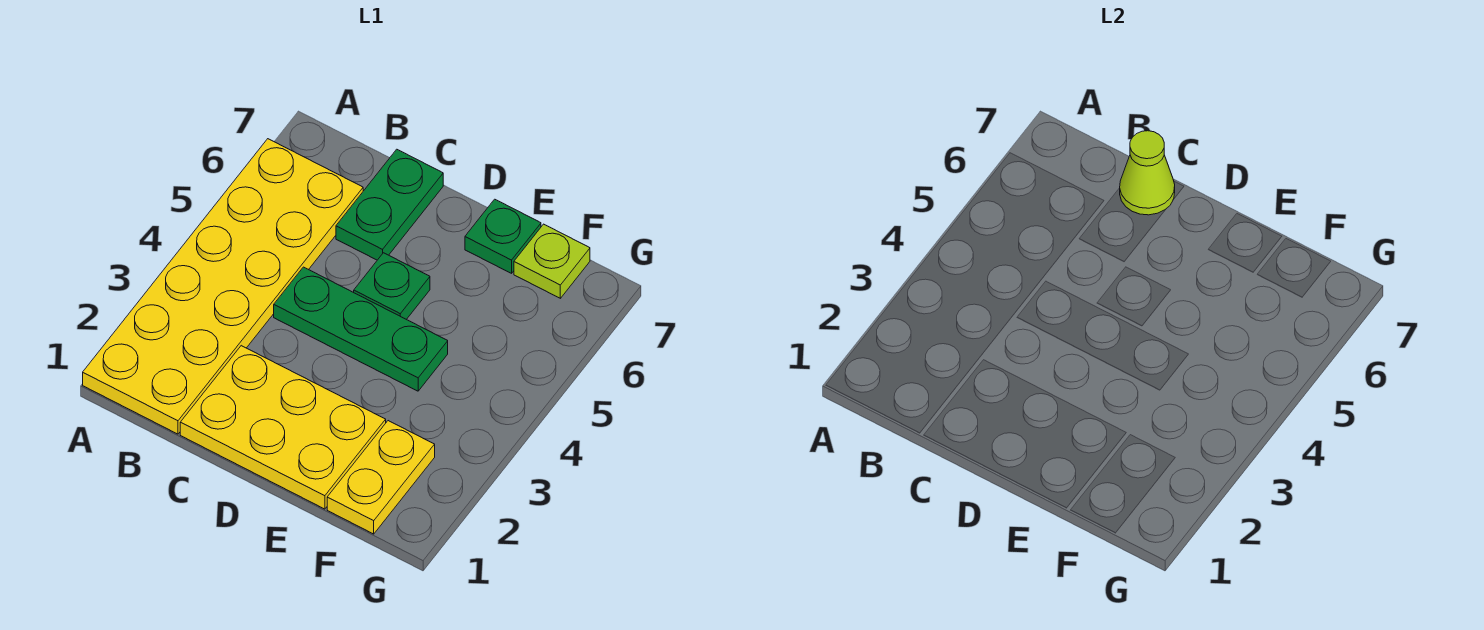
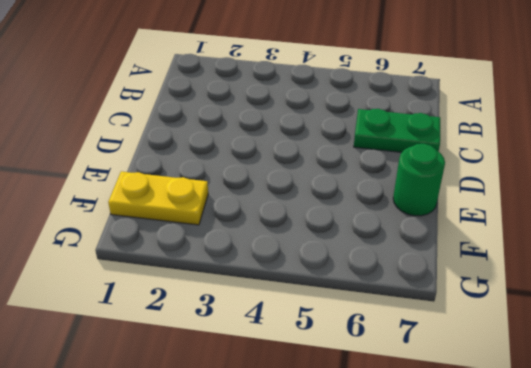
green round brick E7 level 1 -> green plate E7 level 1
none -> yellow plate A1:B6 level 1
none -> yellow plate C1:E2 level 1

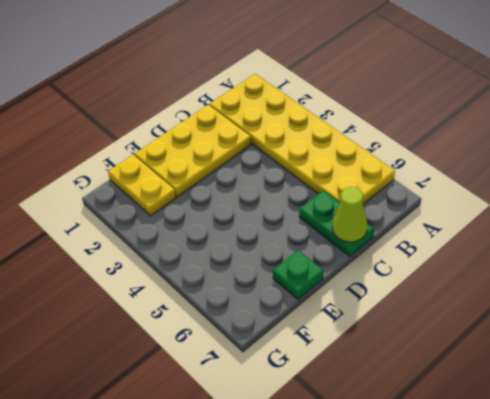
none -> green plate C4:E4 level 1
none -> green plate D5 level 1

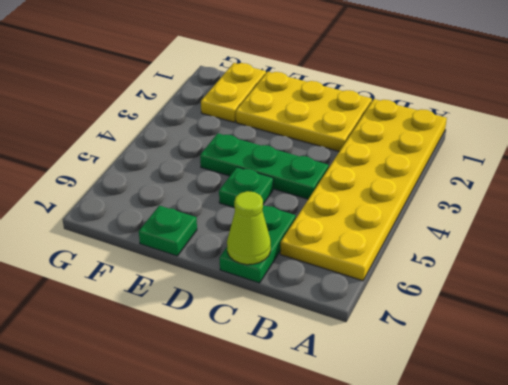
none -> lime plate F7 level 1

